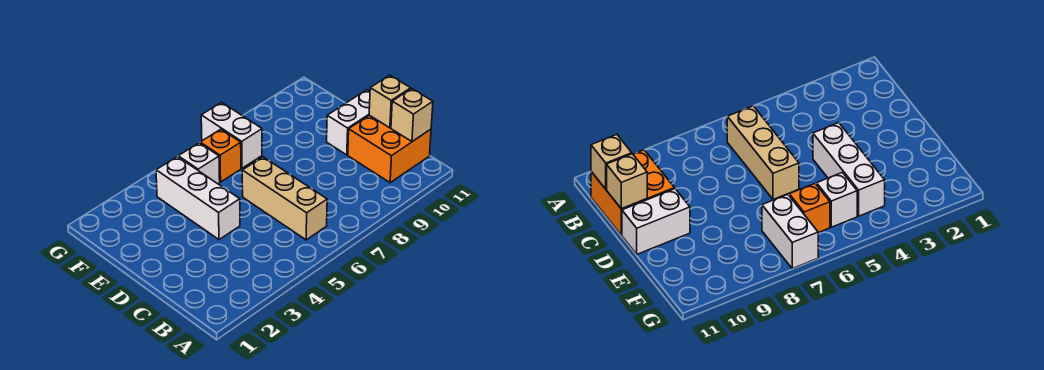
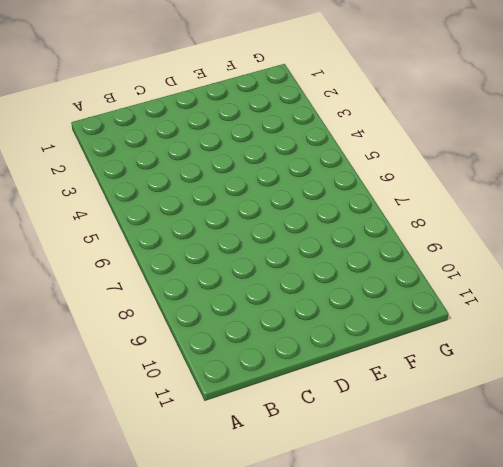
none -> tan brick B6:D6 level 1
none -> orange brick B10:C11 level 1

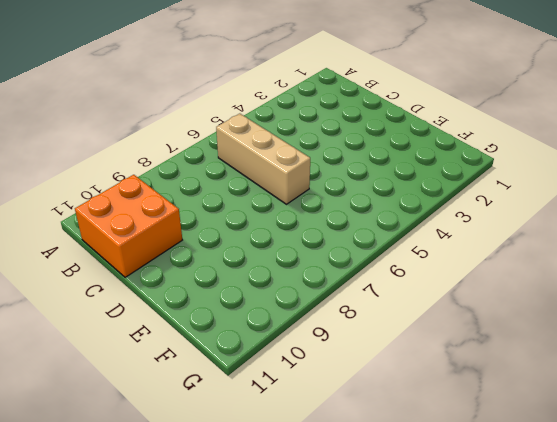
none -> white brick D4:F4 level 1
none -> white brick D10:D11 level 1

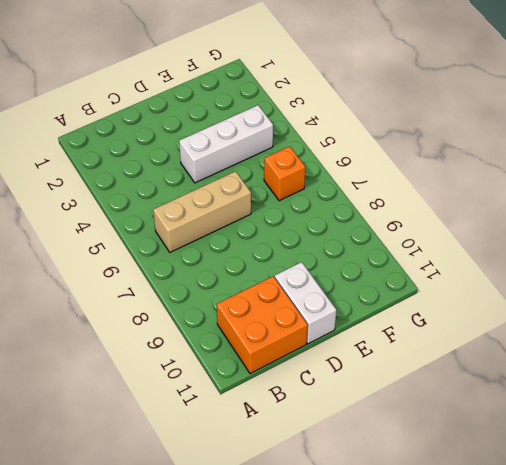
none -> white brick F5 level 1
none -> white brick F7:G7 level 1

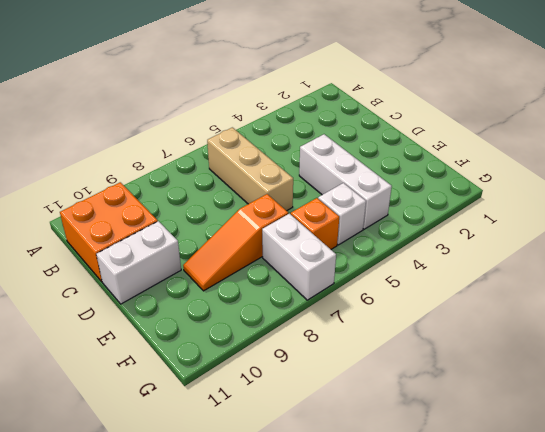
orange slope E7:E9 level 1 top 7 -> none
none -> tan brick B11 level 2
none -> tan brick C11 level 2

